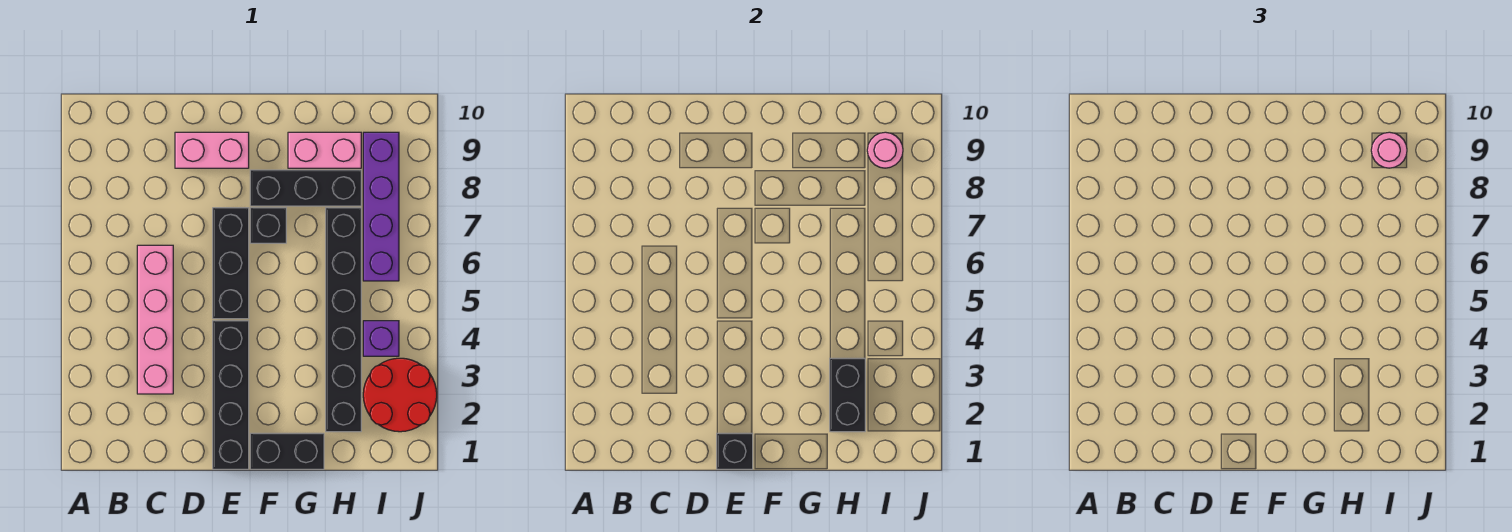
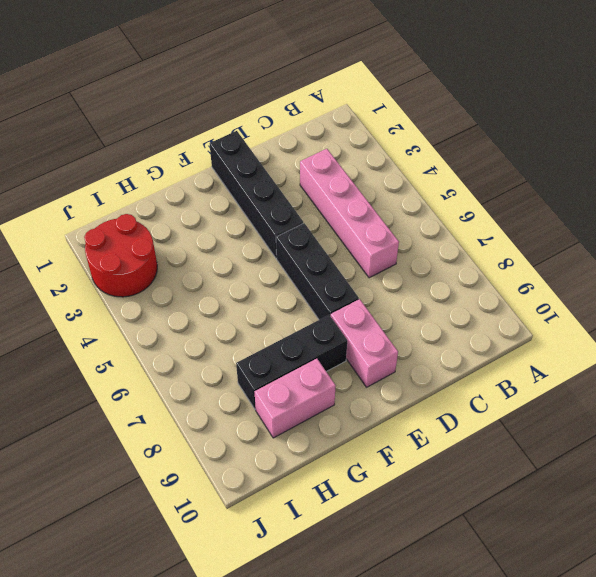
pink brick E8:E9 level 1 -> pink brick D9:E9 level 1
none -> black brick F1:G1 level 1
none -> black brick F7 level 1
none -> black brick H2:H7 level 1

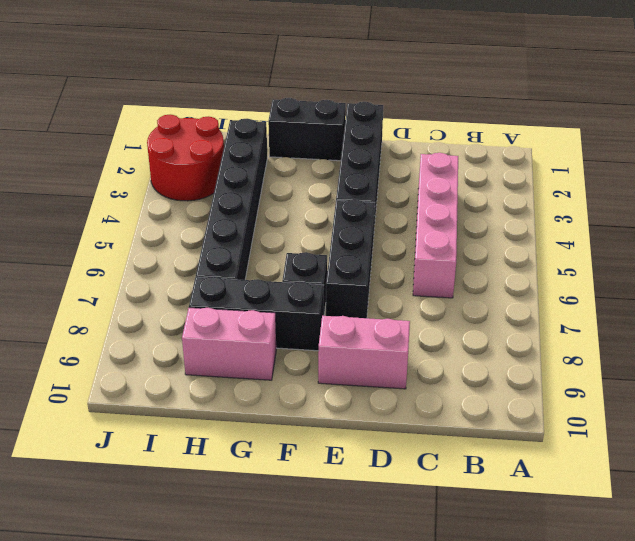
none -> purple brick I4 level 1
none -> purple brick I6:I9 level 1
none -> black brick E1 level 2

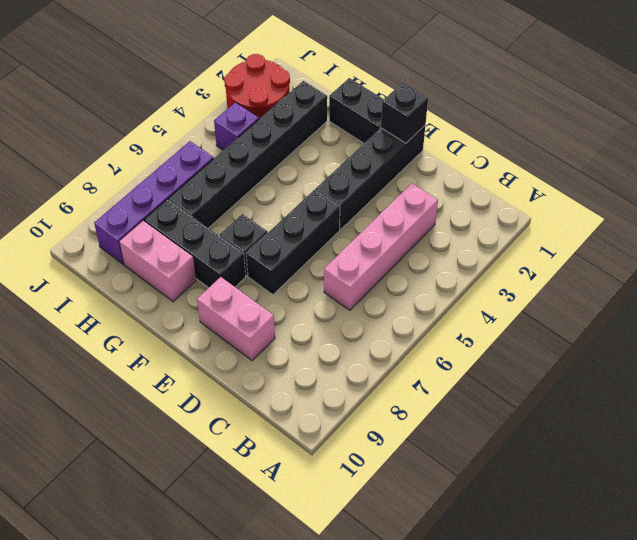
none -> black brick H2:H3 level 2
none -> pink round brick I9 level 2
none -> pink round brick I9 level 3

